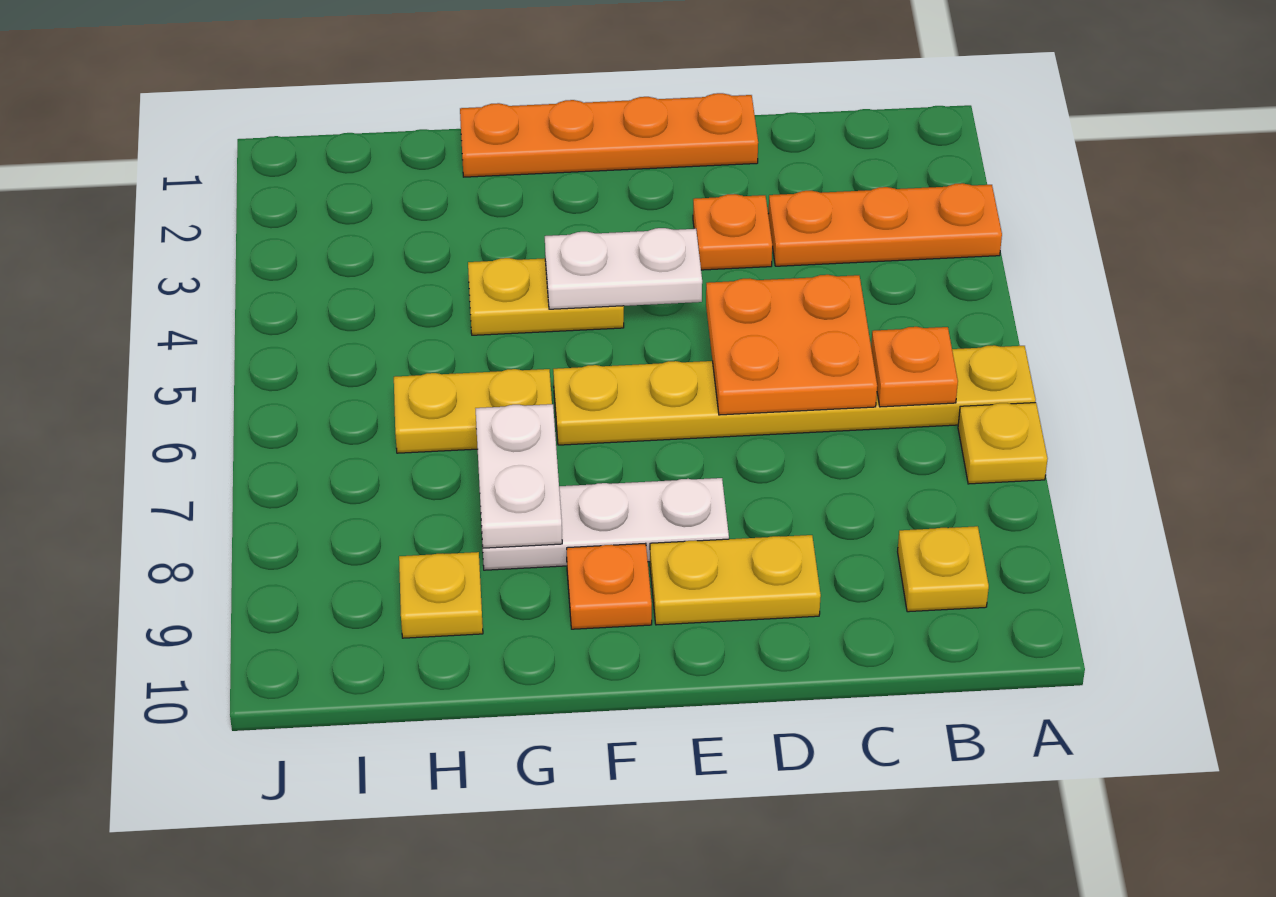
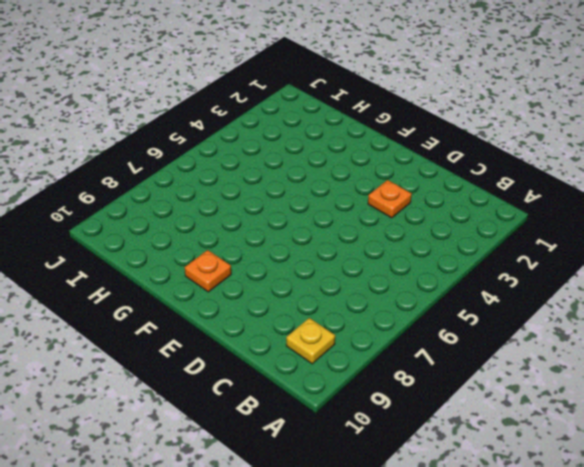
none -> orange plate A3:C3 level 1
none -> yellow plate A6:F6 level 1
none -> yellow plate A7 level 1

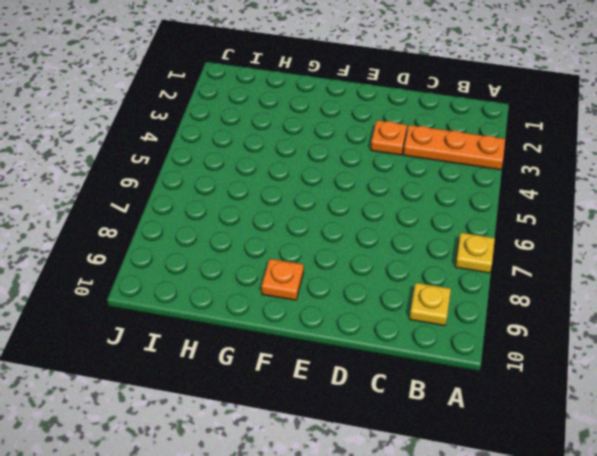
none -> yellow plate A6:F6 level 1
none -> orange plate D1:G1 level 1
none -> yellow plate D9:E9 level 1

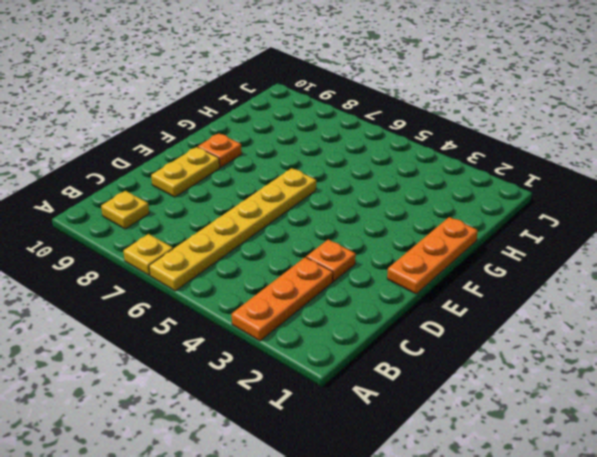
orange plate E1:G1 level 1 -> orange plate D1:G1 level 1
none -> white plate E8:G8 level 1
none -> yellow plate F4:G4 level 1
none -> yellow plate G6:H6 level 1

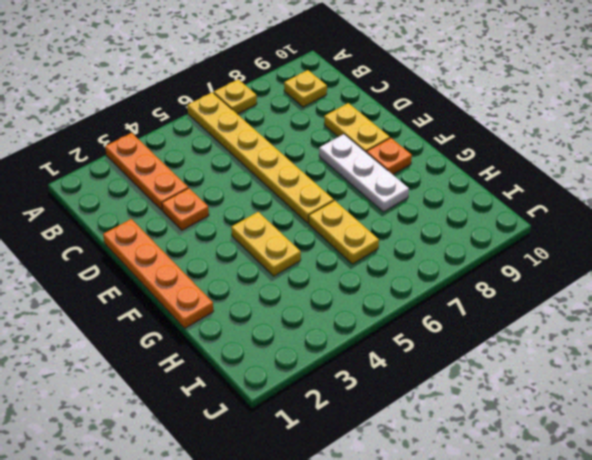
none -> yellow plate H9 level 1
none -> orange plate B6 level 2
none -> orange plate C5:D6 level 2

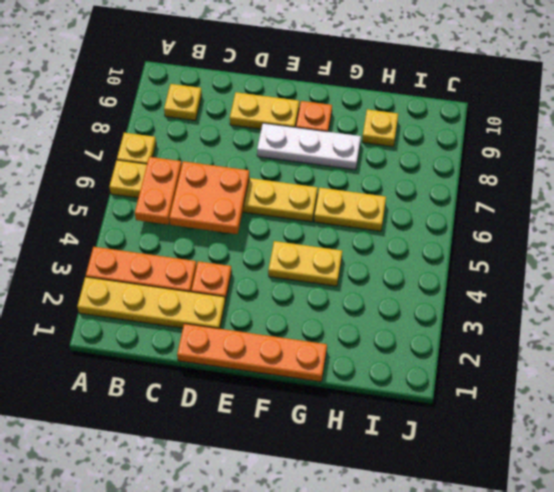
yellow plate A2:D2 level 1 -> none
orange plate B5:B6 level 2 -> orange plate B6 level 2
none -> white plate E4:F4 level 2
none -> white plate G7:G8 level 2

